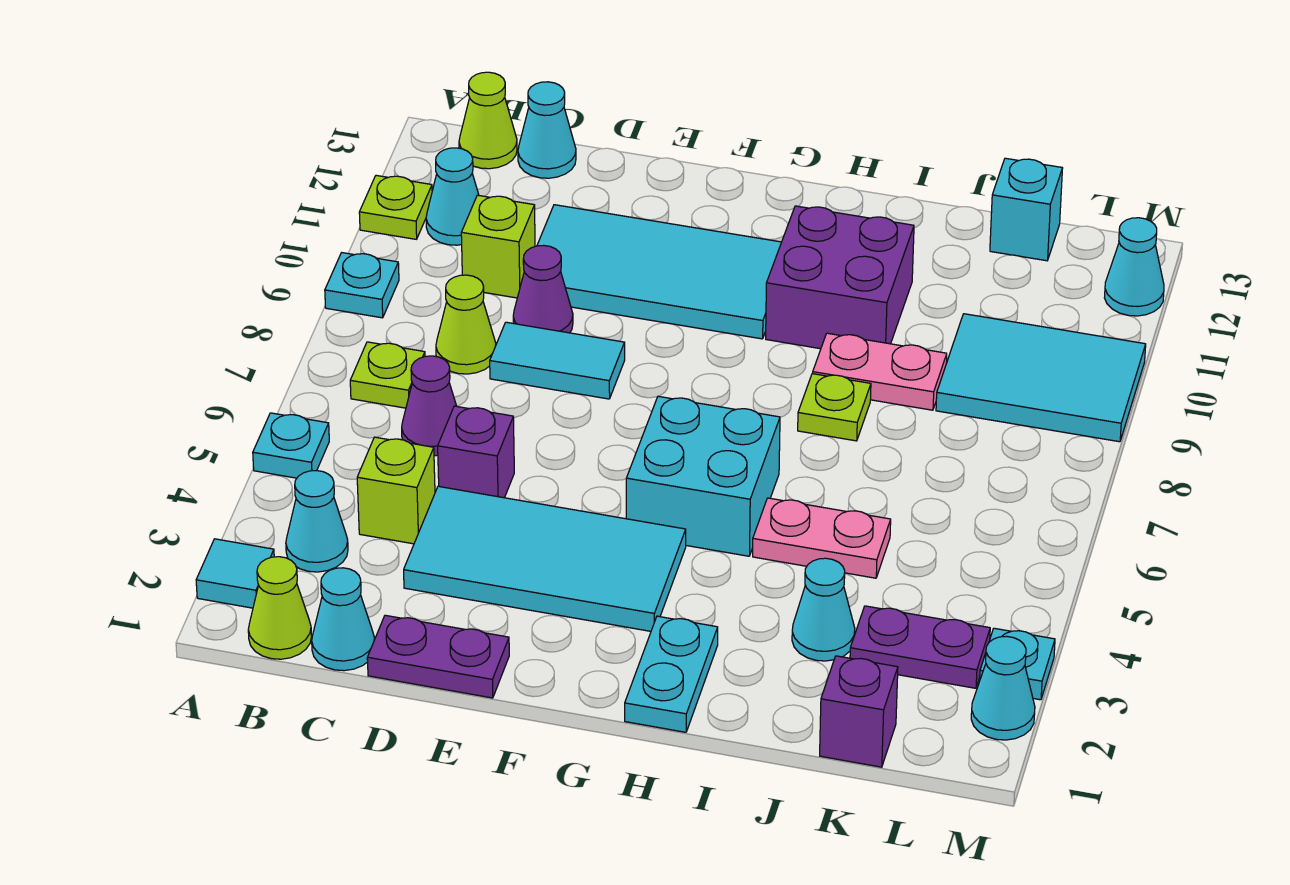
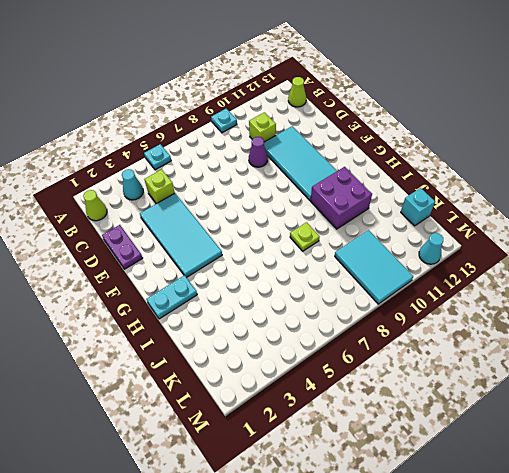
none -> cyan tile A2 level 1
none -> lime plate A11 level 1
none -> lime plate B7 level 1
none -> cyan cone B11 level 1

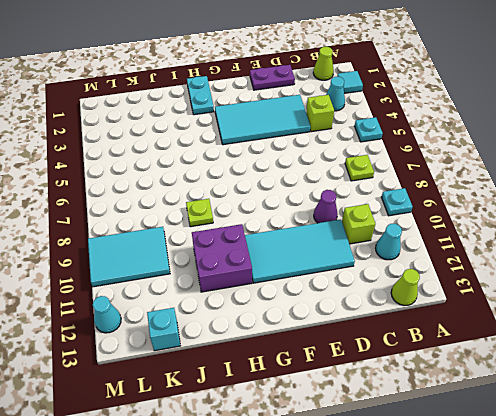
none -> lime plate A11 level 1
none -> cyan cone C1 level 1
none -> purple cone C6 level 1
none -> lime cone C8 level 1

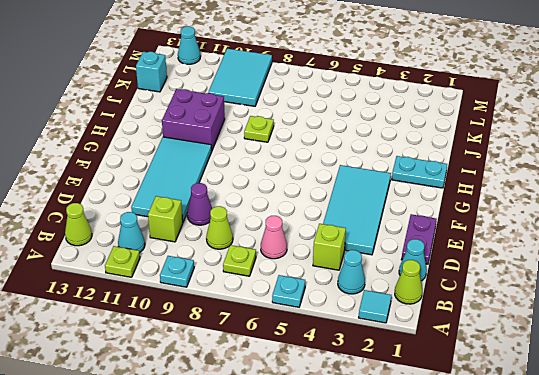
pink cone C6 level 1 -> purple cone C6 level 1
none -> cyan cone C13 level 1
none -> purple brick D5 level 1
none -> cyan tile D8:E8 level 1
none -> cyan brick G5:H6 level 1

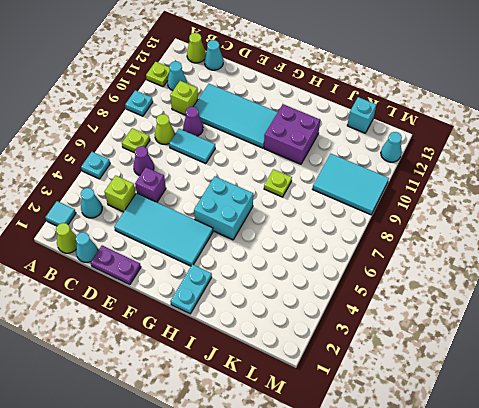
none -> pink plate I5:J5 level 1
none -> pink plate I9:J9 level 1
none -> cyan cone J3 level 1
none -> purple brick K1 level 1

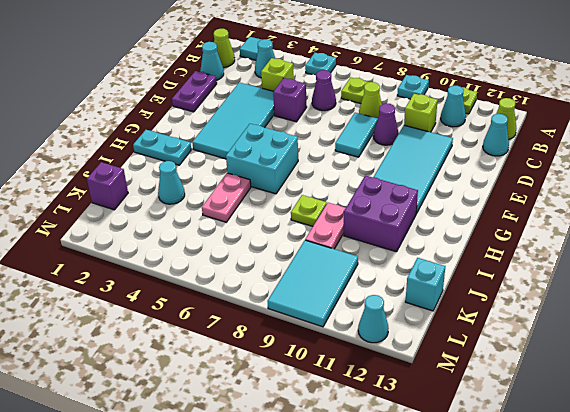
none -> purple plate K3:L3 level 1
none -> cyan cone M2 level 1
none -> cyan plate M3 level 1

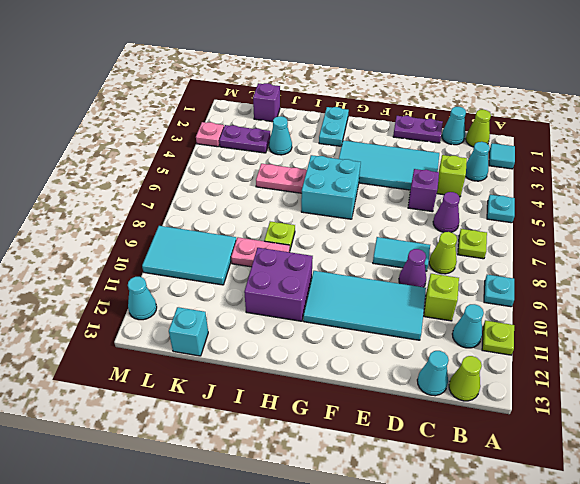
pink plate M3 level 1 -> cyan plate M3 level 1
none -> cyan cone M2 level 1

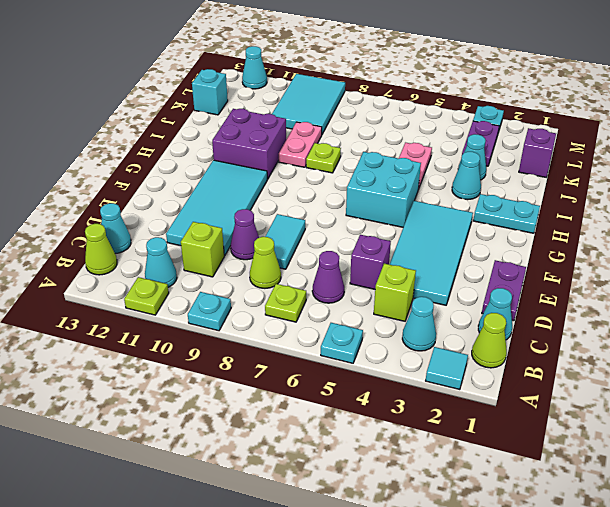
cyan cone I3 level 1 -> cyan cone M2 level 1

